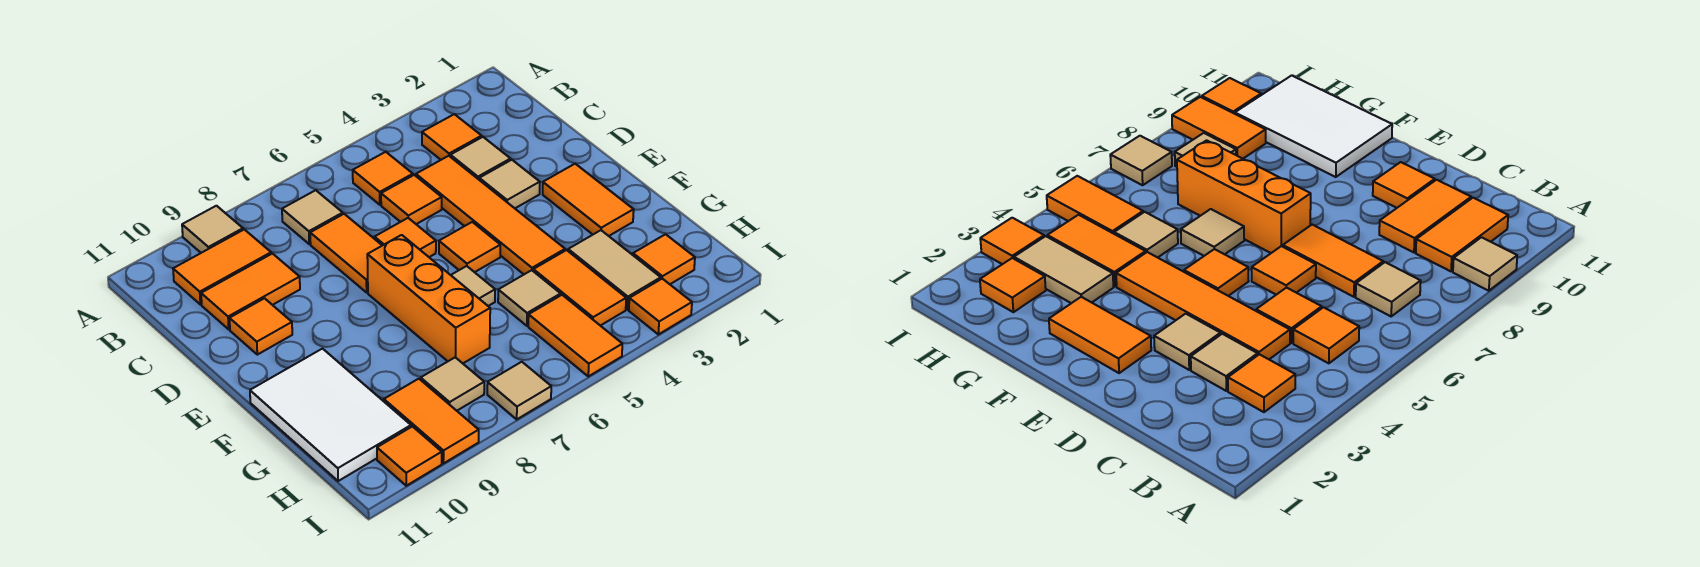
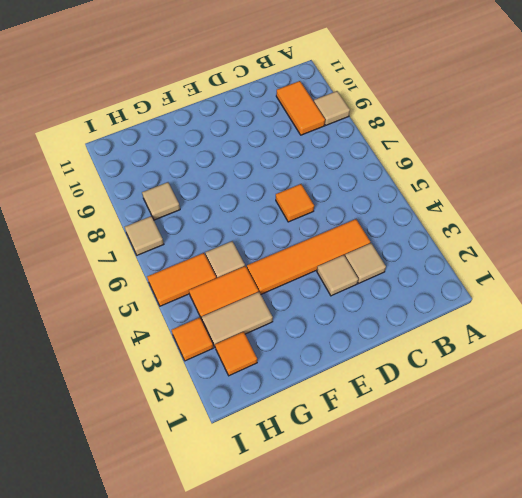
none -> orange tile B3 level 1
none -> orange tile B5 level 1
none -> tan tile B7 level 1

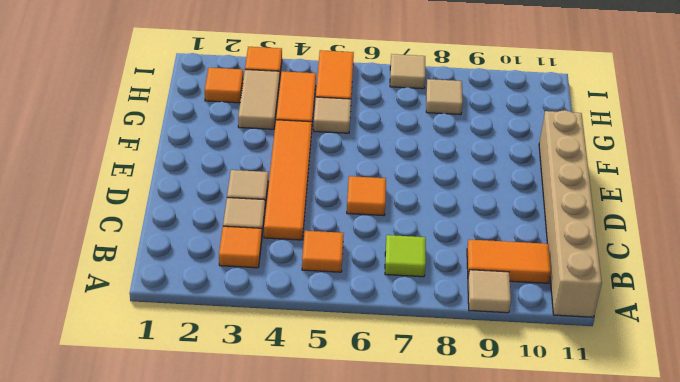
tan brick A11:F11 level 1 -> white tile F10:H11 level 1
lime tile B7 level 1 -> tan tile B7 level 1
none -> orange tile C5 level 1
none -> orange tile C7:D7 level 1
none -> orange tile C9:C10 level 1

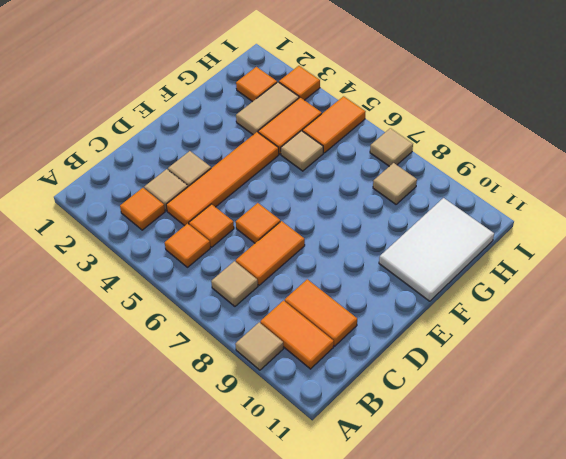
none -> orange tile D10 level 1
none -> orange tile E2:F2 level 1
none -> orange tile E5 level 1

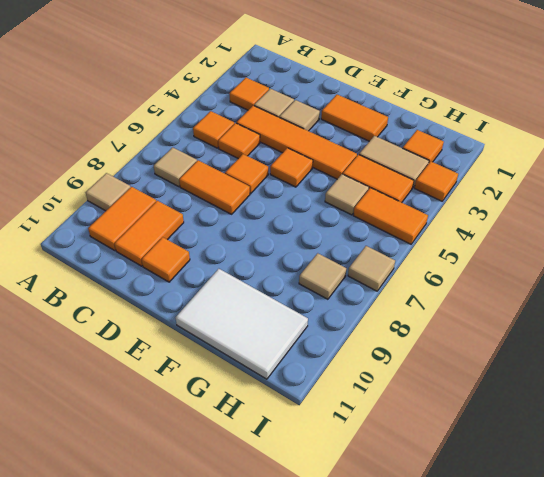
none -> orange brick E7:G7 level 1
none -> tan tile F6 level 1
none -> orange tile H9:I9 level 1

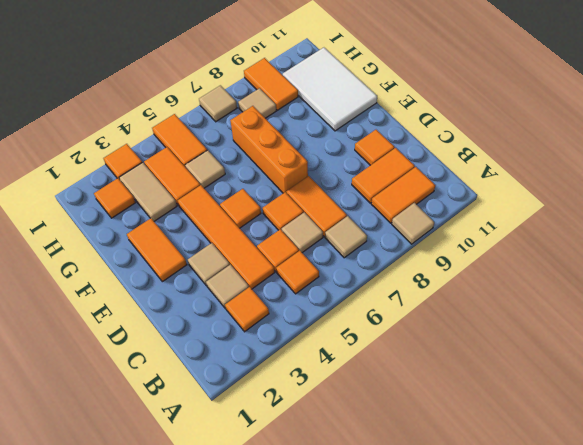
tan tile C6 level 1 -> tan tile F6 level 1
none -> orange tile I10 level 1

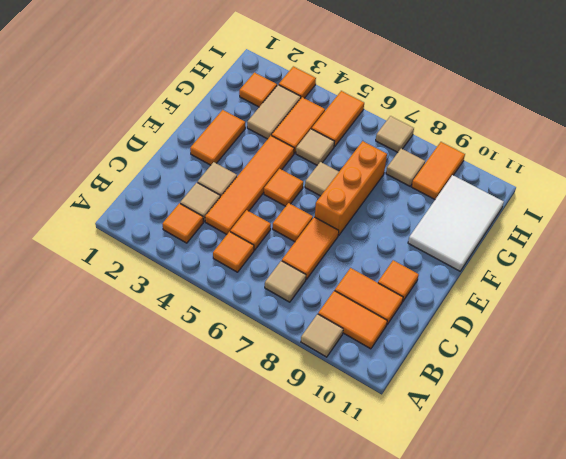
none -> orange tile I10 level 1

